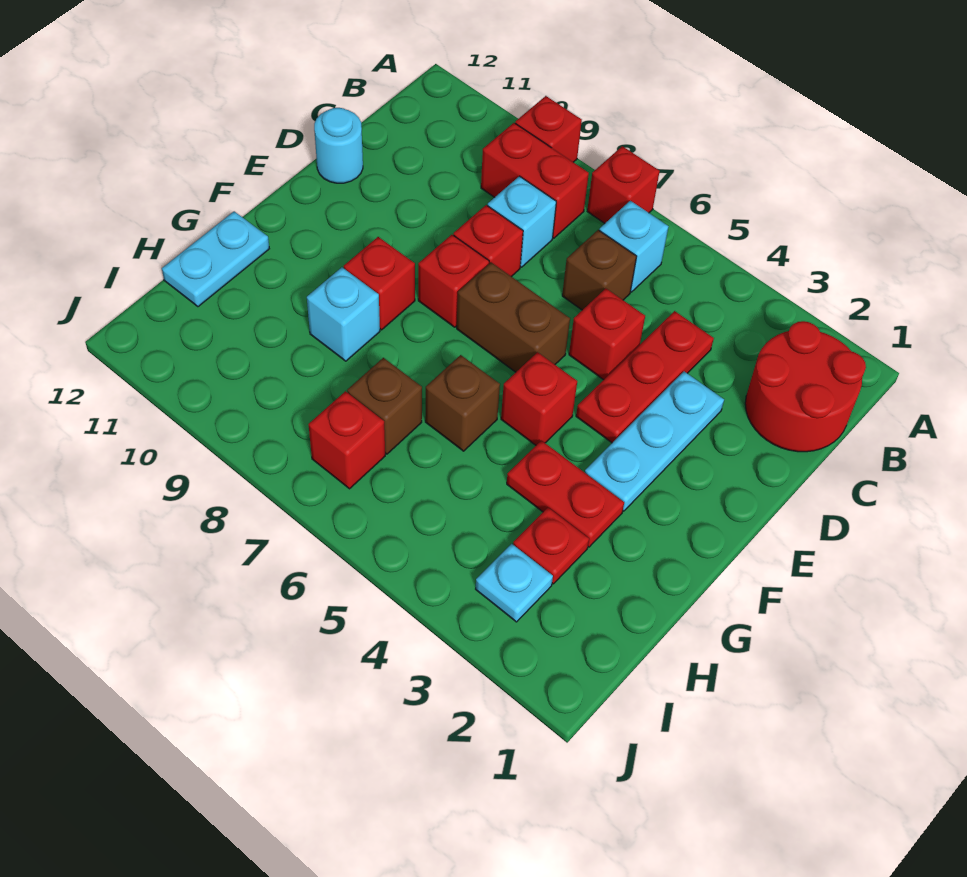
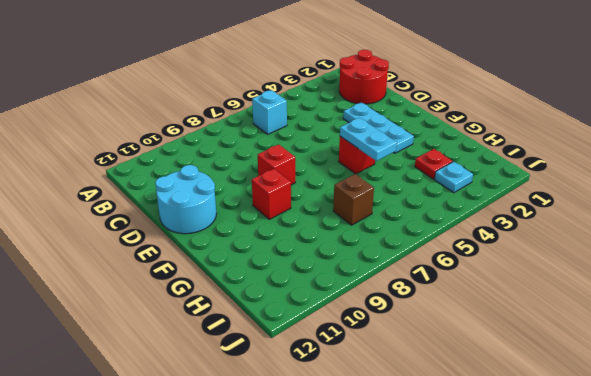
cyan round brick D11:E12 level 1 -> cyan round brick D12 level 1
cyan plate F5:G5 level 2 -> cyan plate G12:H12 level 1
none -> red brick A7 level 1
none -> red brick A9 level 1
none -> red brick B8:B9 level 1

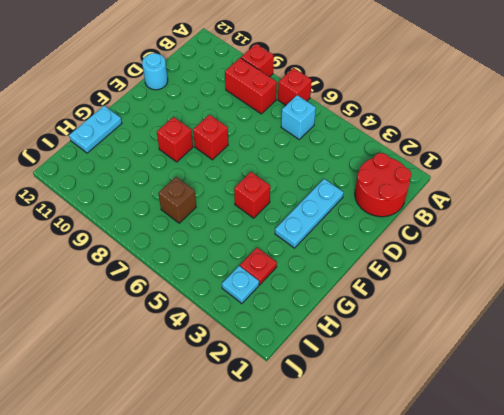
none -> red plate C4:E4 level 1
none -> brown brick C6 level 1
none -> cyan brick C8 level 1

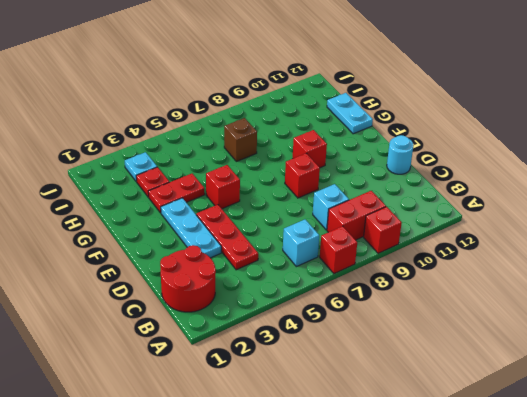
none -> brown brick C6 level 1
none -> red brick D5 level 1
none -> red brick D8 level 1

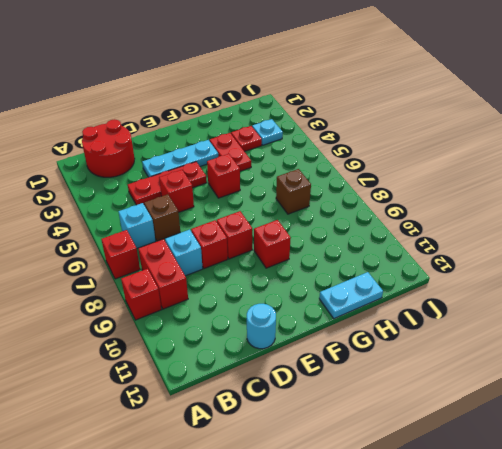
none -> brown brick E6:E7 level 1
none -> brown brick G6 level 1
none -> cyan brick G9 level 1

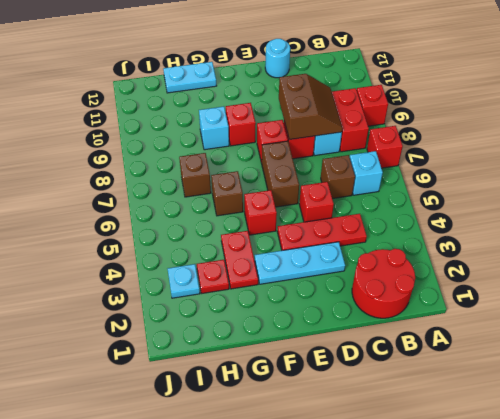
brown slope C8:D9 level 2 top D -> none
none -> red brick I7 level 1

